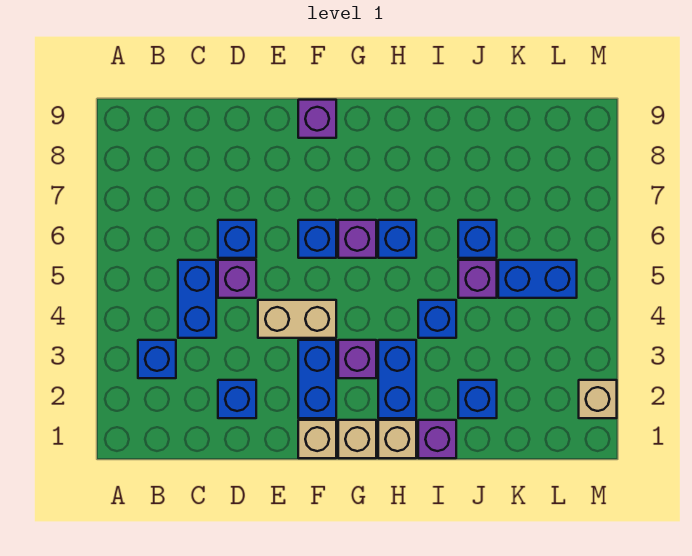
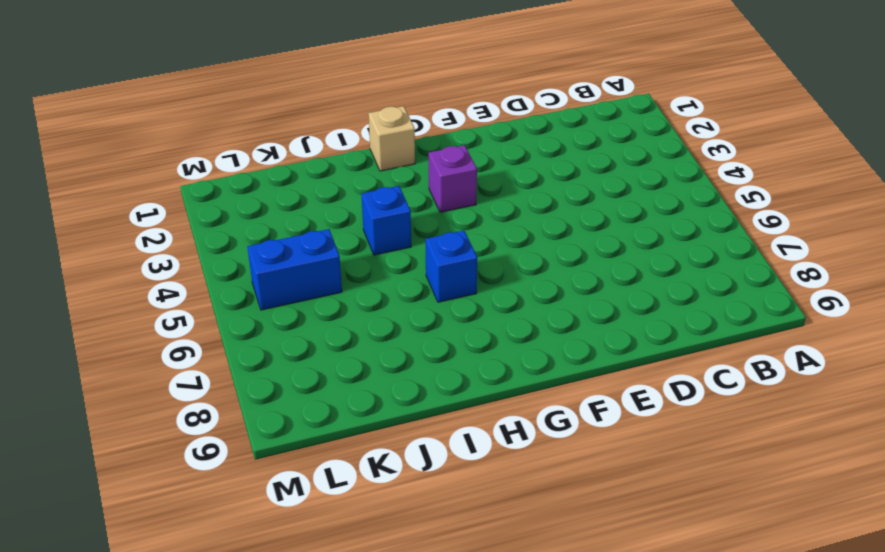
none -> blue brick B3 level 1
none -> blue brick C4:C5 level 1
none -> blue brick D2 level 1

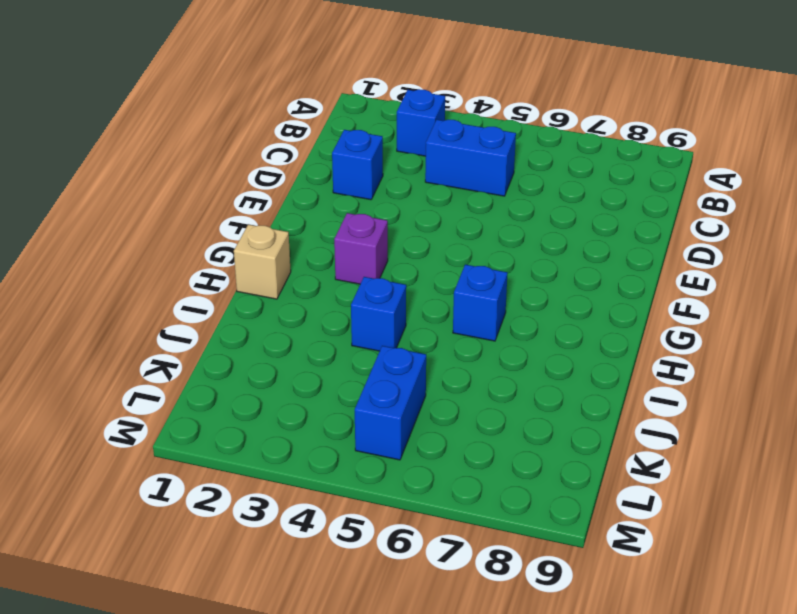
none -> purple brick D5 level 1
none -> blue brick D6 level 1
none -> tan brick E4:F4 level 1

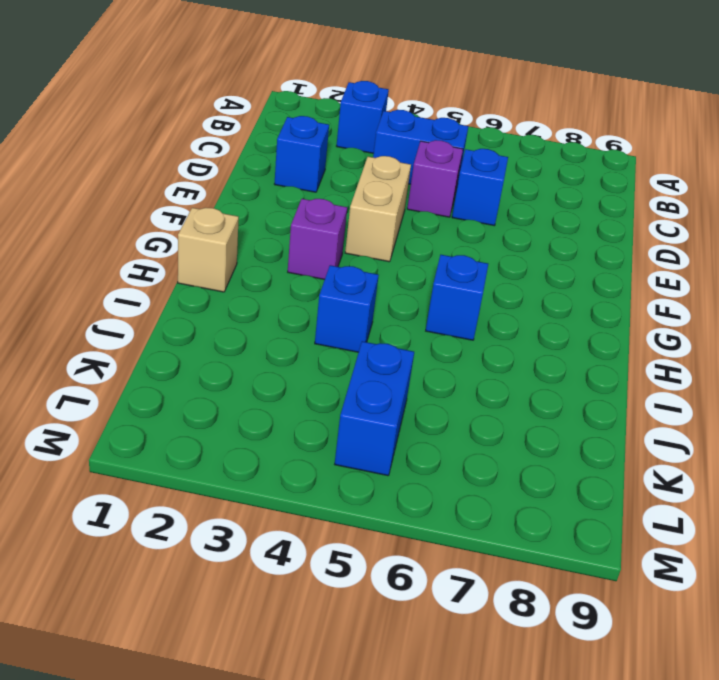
none -> tan brick F1 level 1
none -> blue brick F2:F3 level 1
none -> blue brick F6 level 1

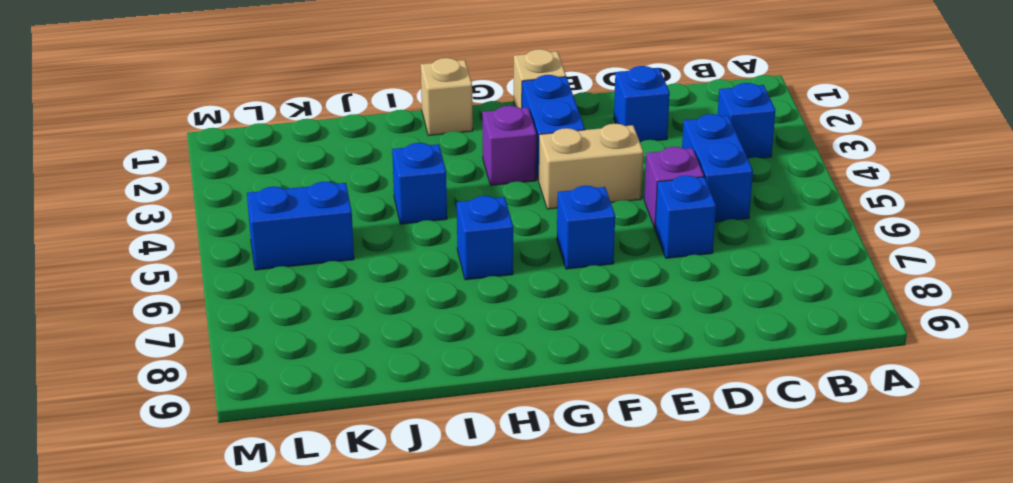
none -> purple brick F9 level 1
none -> tan brick G1 level 1
none -> purple brick G6 level 1

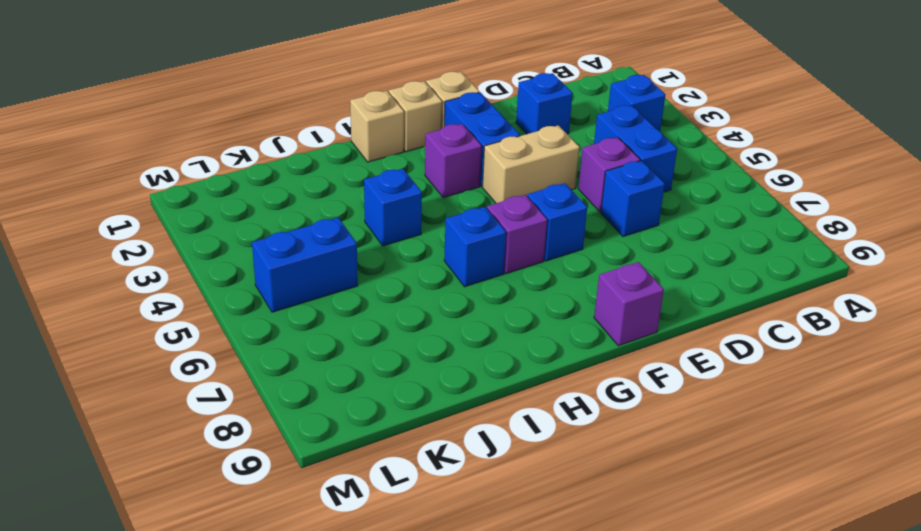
none -> blue brick H2:H3 level 1
none -> purple brick I1 level 1
none -> blue brick J2 level 1

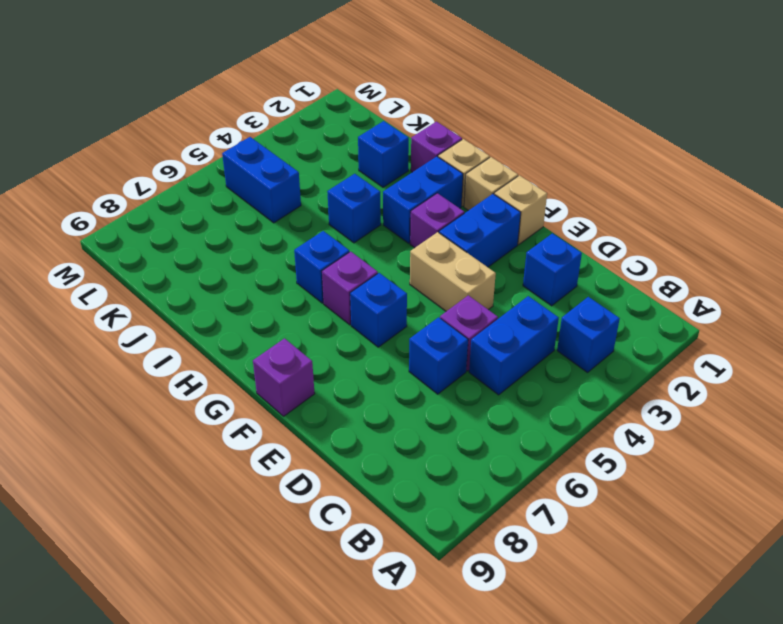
none -> purple brick J5 level 1
none -> blue brick J6 level 1
none -> tan brick M2 level 1

